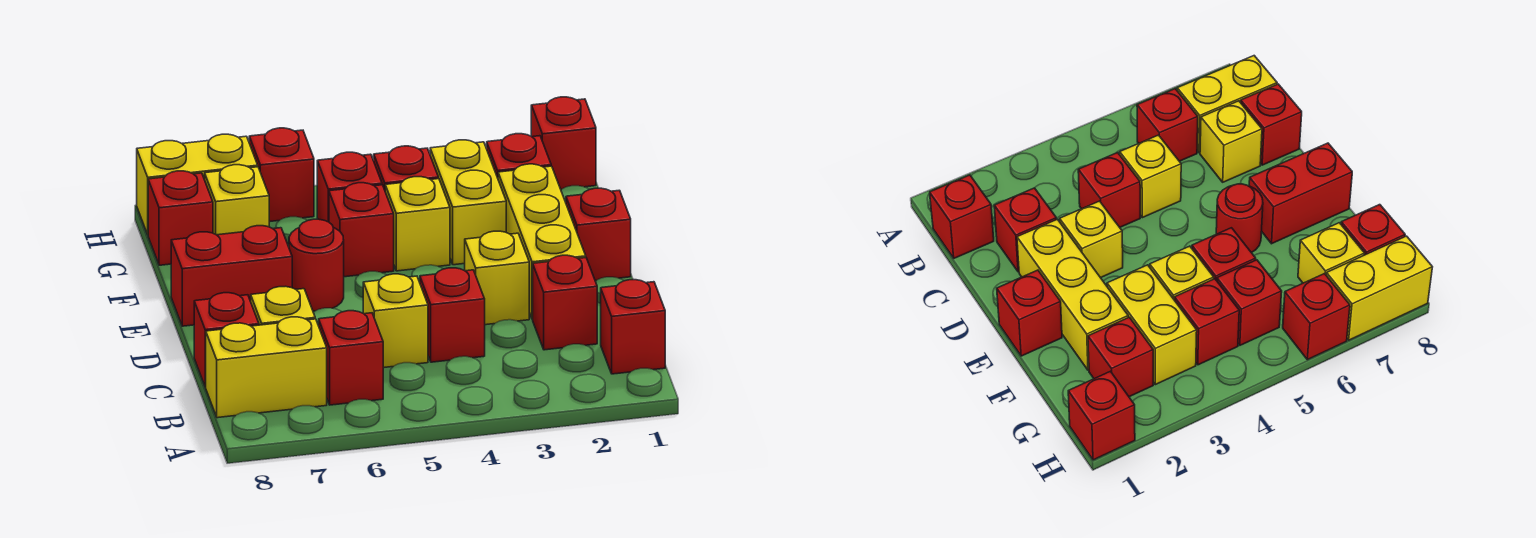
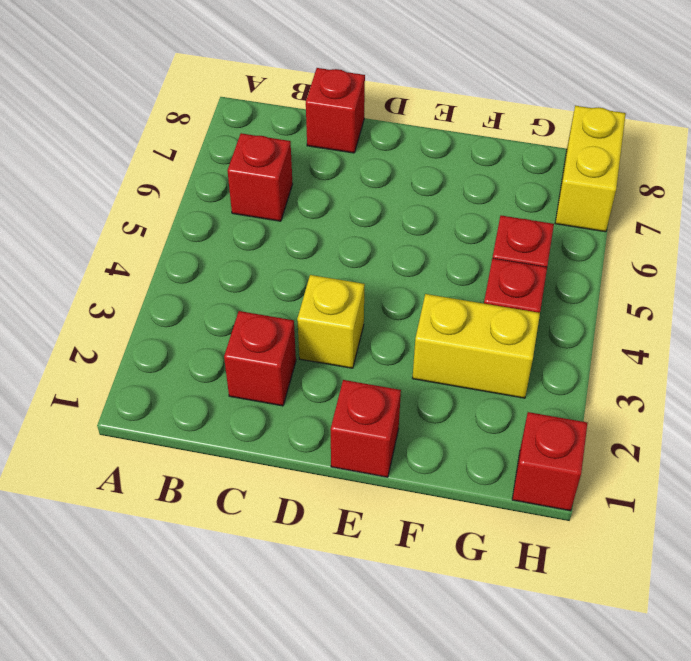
none -> red brick B1 level 1
none -> yellow brick B7:B8 level 1
none -> red brick C4 level 1

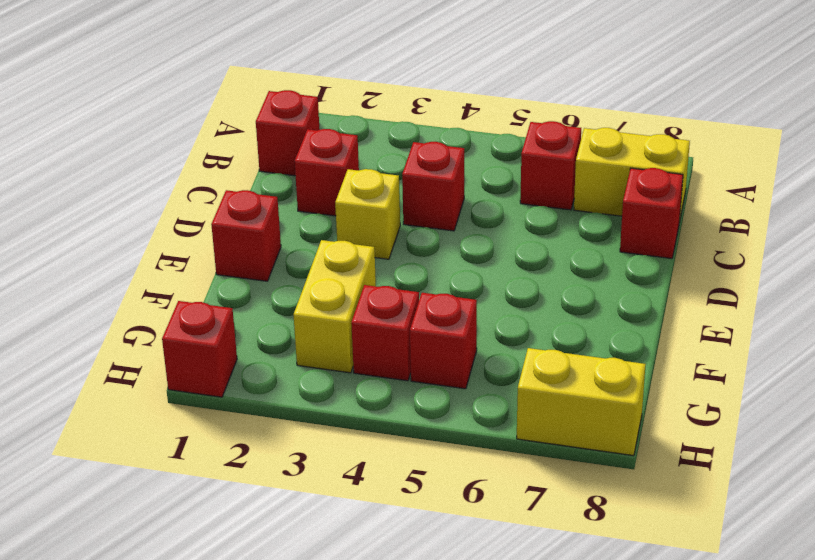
none -> yellow brick C5 level 1
none -> yellow brick C7 level 1
none -> yellow brick D2:F2 level 1

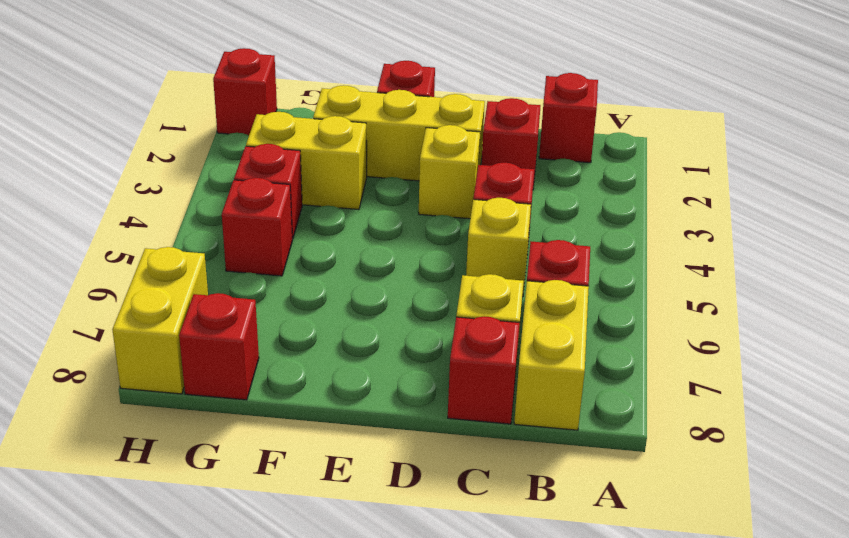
none -> red round brick E6 level 1
none -> red brick E7:E8 level 1
none -> yellow brick F4 level 1

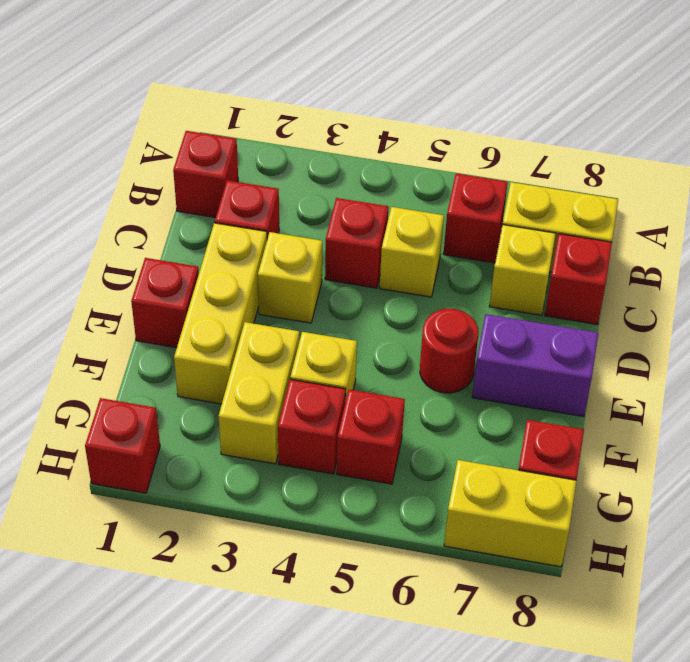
purple brick E7:E8 level 1 -> red brick E7:E8 level 1
none -> red brick F5 level 1
none -> red brick G2 level 1
none -> yellow brick G7 level 1

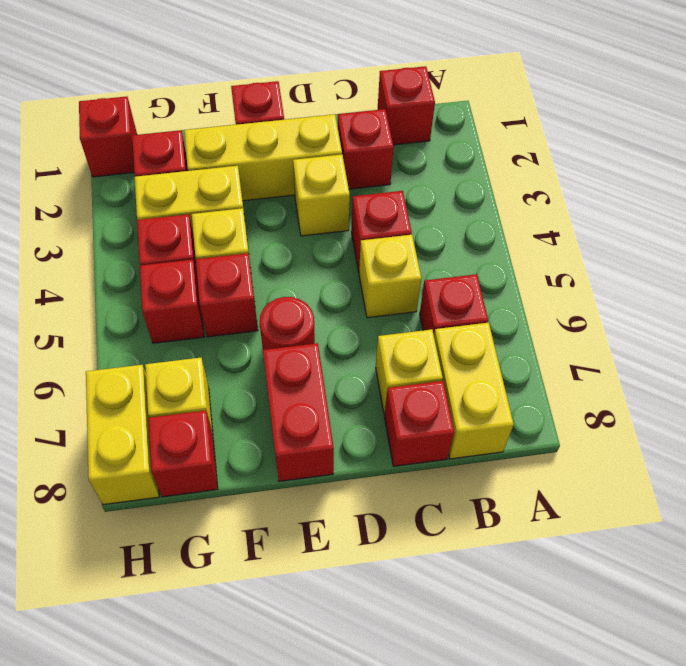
none -> red brick H6 level 1

